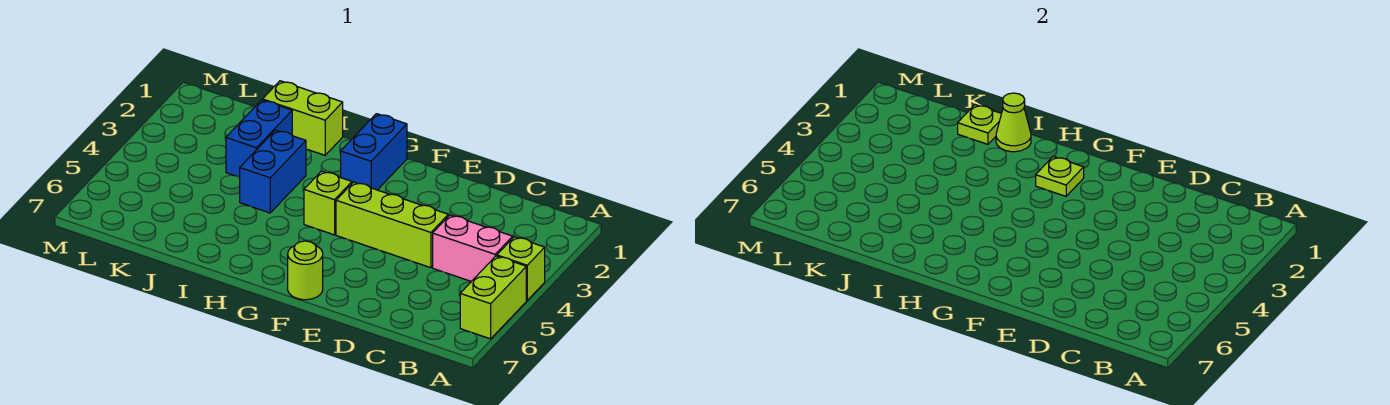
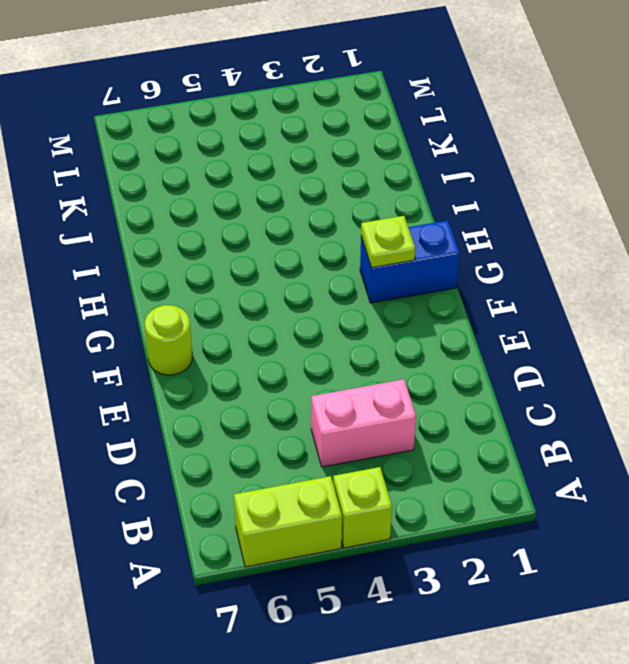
pink brick C3:C4 level 1 -> pink brick B4:C4 level 1
none -> lime brick D4:F4 level 1
none -> lime brick G4 level 1
none -> lime brick I1:J1 level 1

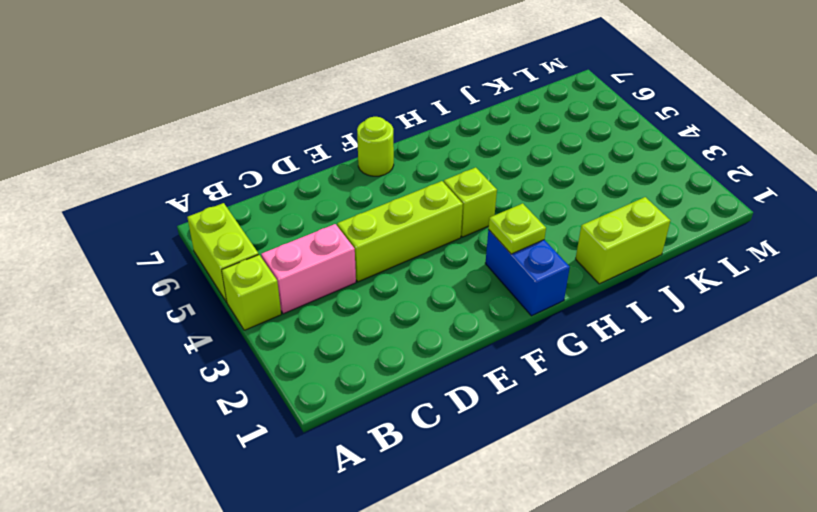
none -> blue brick I3:I4 level 1
none -> blue brick J2:J3 level 1
none -> lime cone I1 level 2

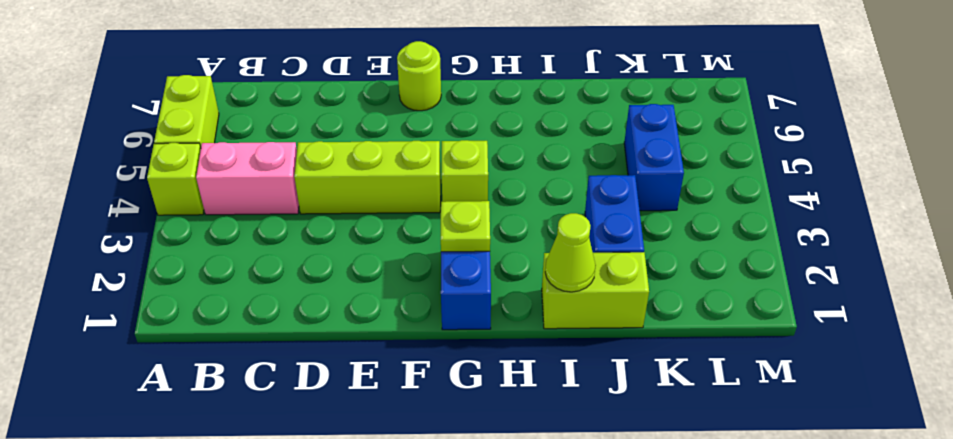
blue brick K4:K5 level 1 -> blue brick I3:I4 level 1
none -> lime plate J1 level 2

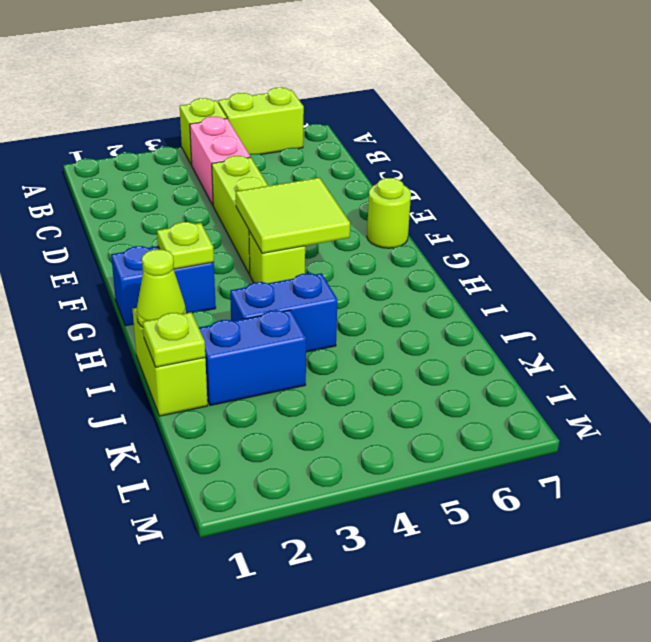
lime tile F4:G5 level 2 -> none

